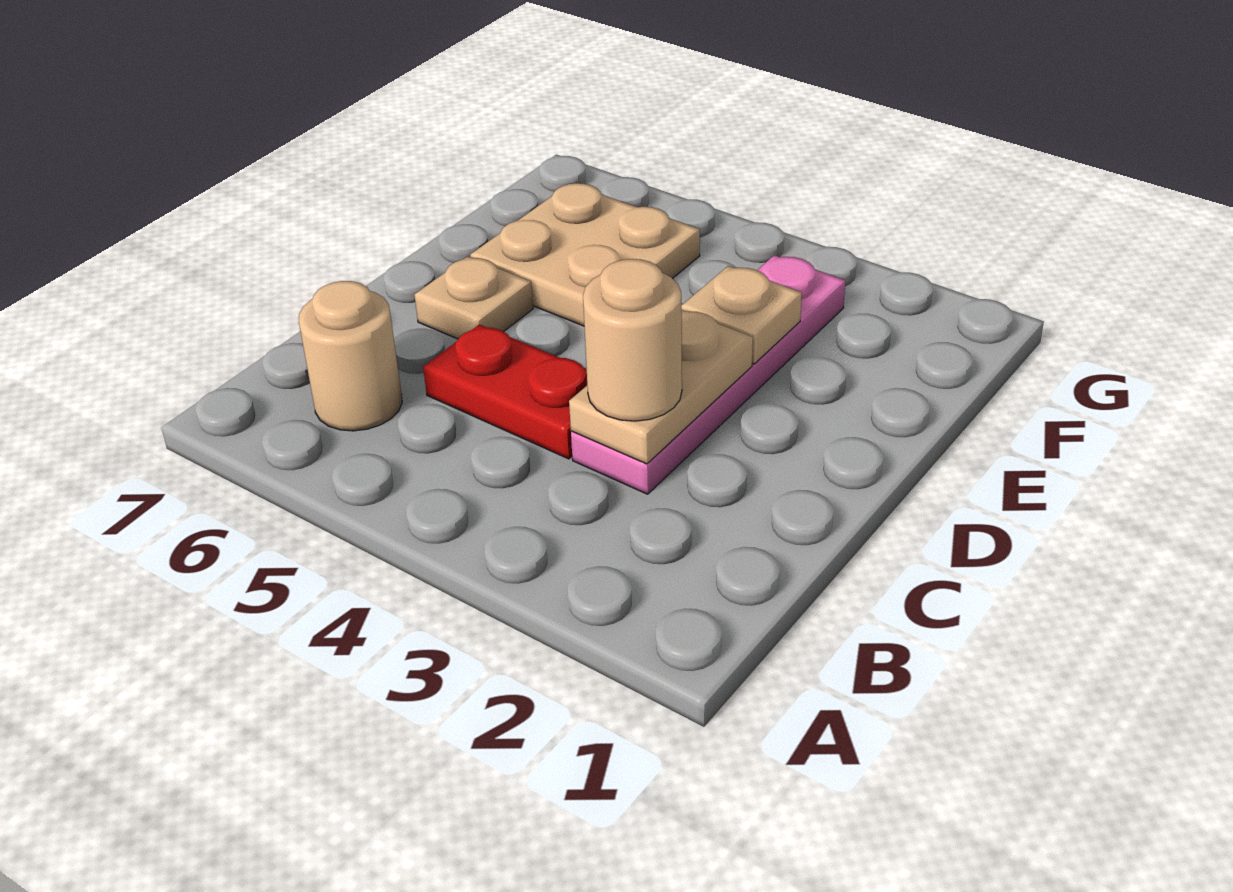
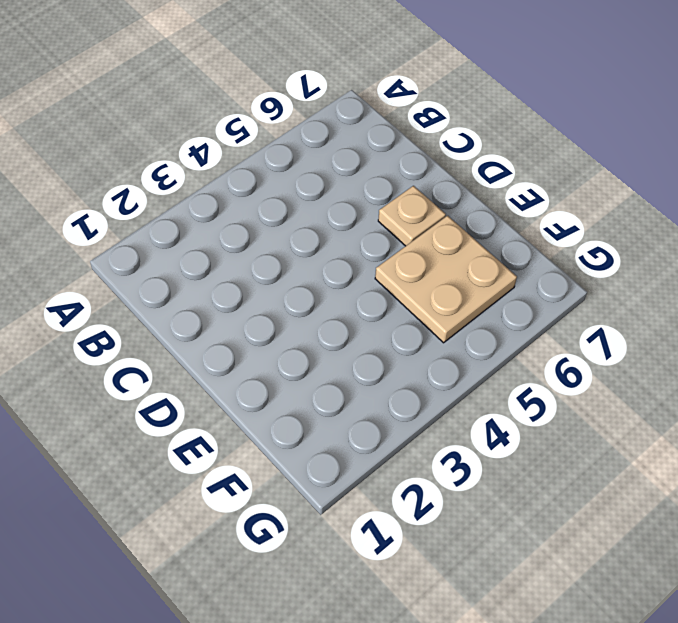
none -> tan round brick B6 level 1
none -> pink plate C3:F3 level 1

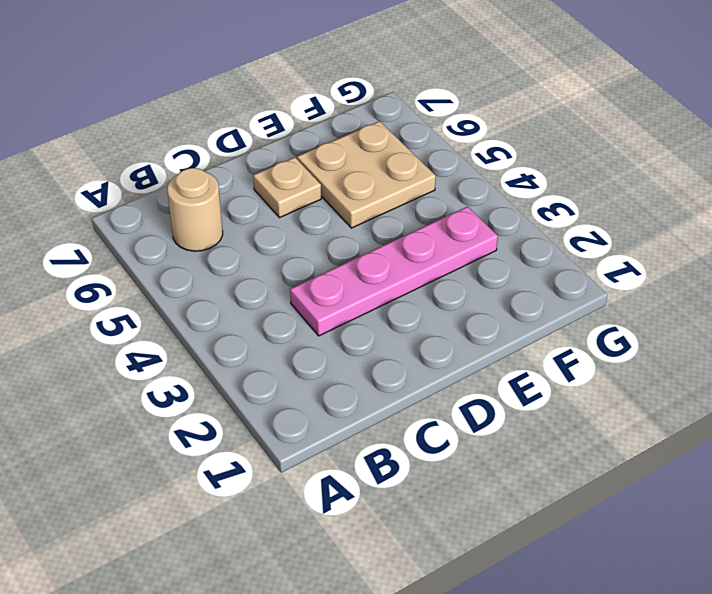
none -> red plate C4:C5 level 1
none -> tan plate C3:D3 level 2

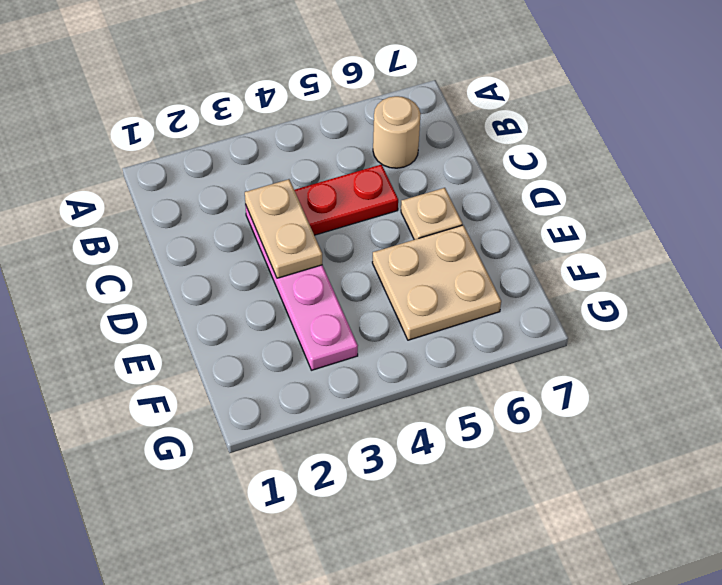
none -> tan plate E3 level 2
none -> tan round brick C3 level 3

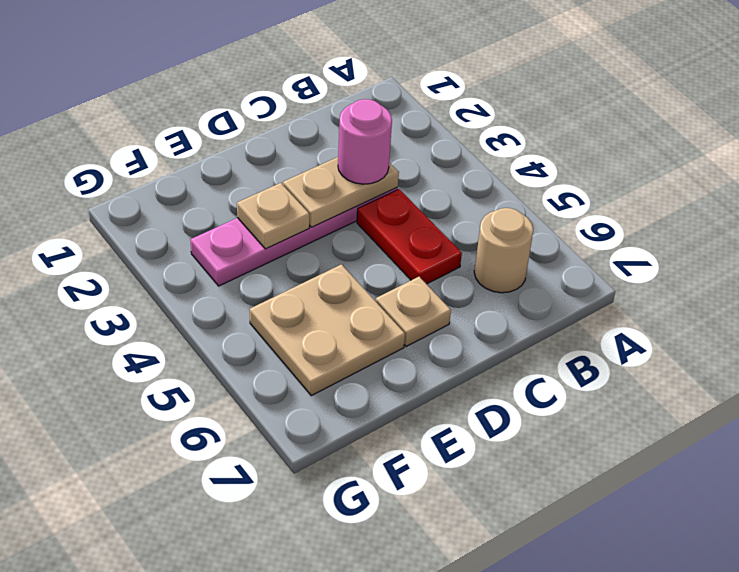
pink round brick C3 level 3 -> tan round brick C3 level 3

